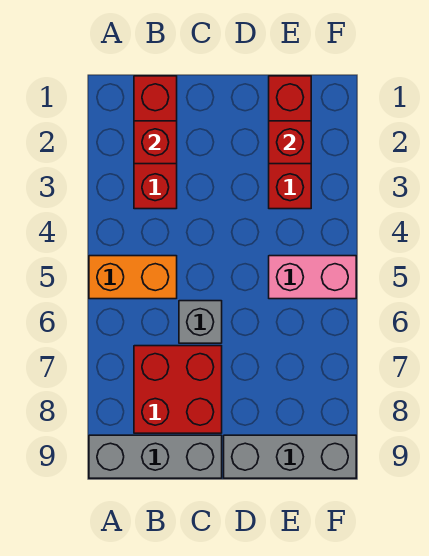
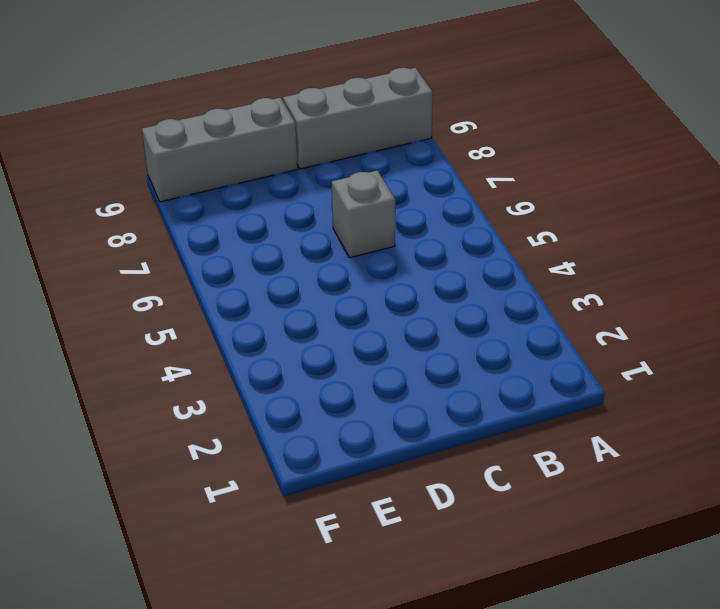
none -> orange brick A5:B5 level 1
none -> red brick B1:B3 level 1

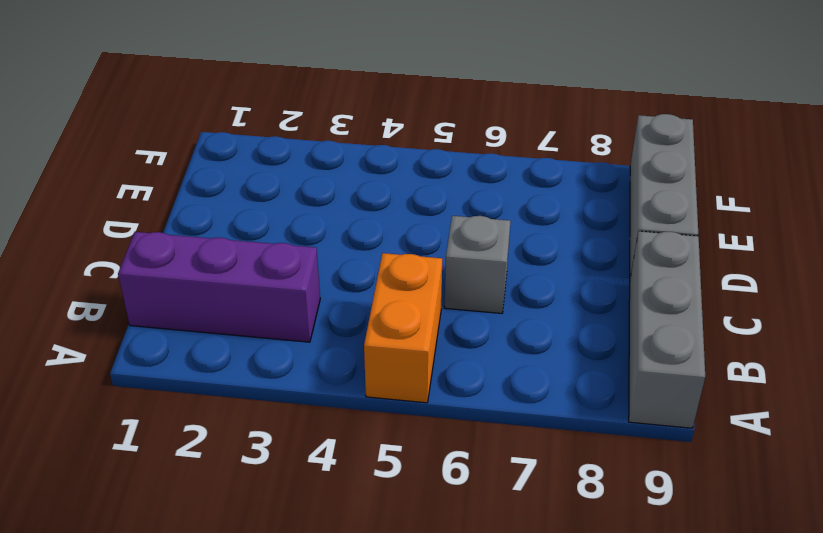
purple brick B1:B3 level 1 -> red brick B1:B3 level 1
none -> red brick B7:C8 level 1
none -> red brick E1:E3 level 1

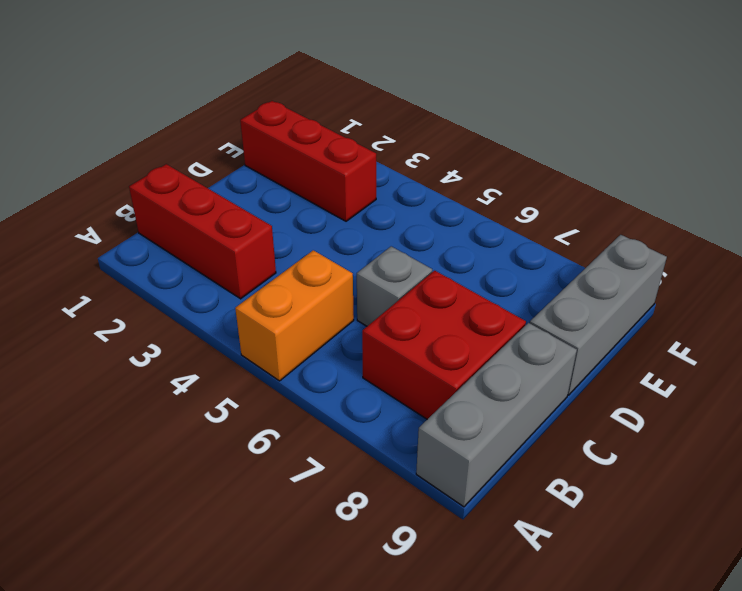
none -> pink brick E5:F5 level 1
none -> red brick B2 level 2

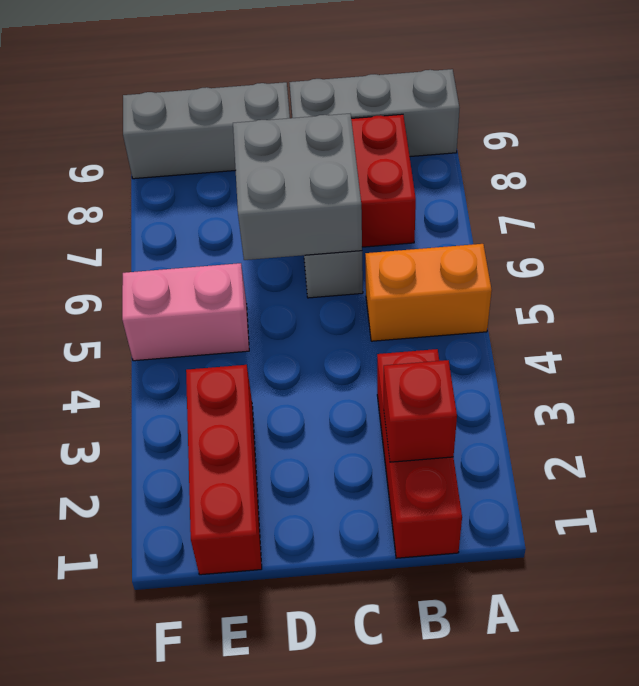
grey brick C6:D7 level 2 -> none
none -> red brick E2 level 2

